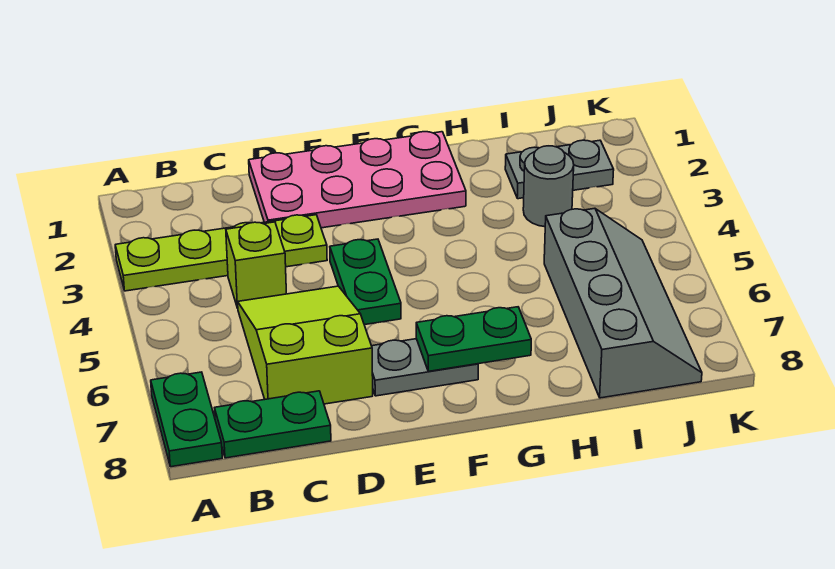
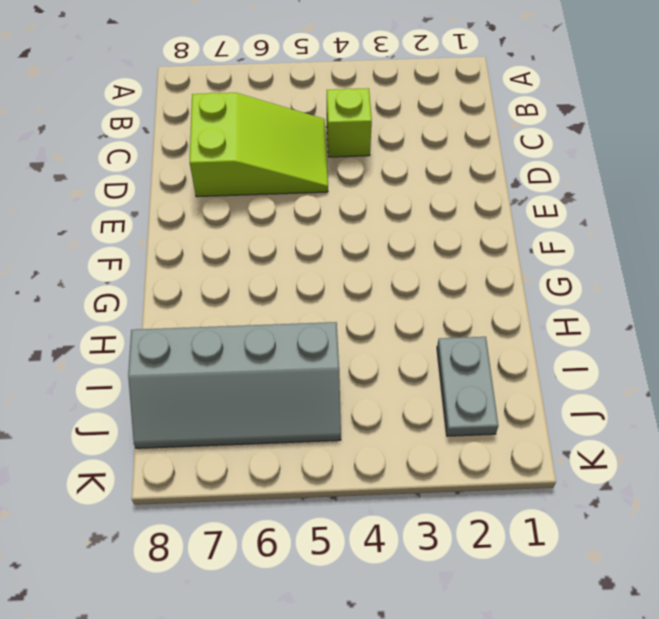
none -> lime plate A3:D3 level 1
none -> green plate A7:A8 level 1
none -> green plate B8:C8 level 1

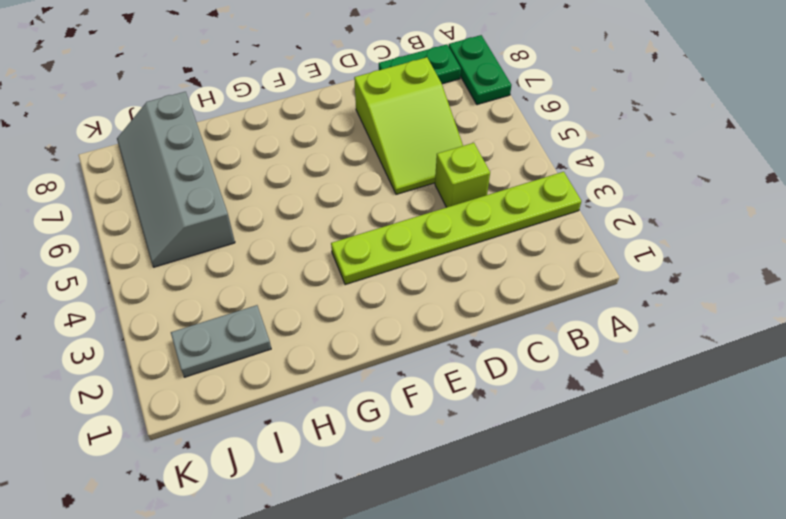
lime plate A3:F3 level 1 -> lime plate A3:D3 level 1
none -> pink plate D1:G2 level 1
none -> green plate E4:E5 level 1
none -> grey plate E7:F7 level 1

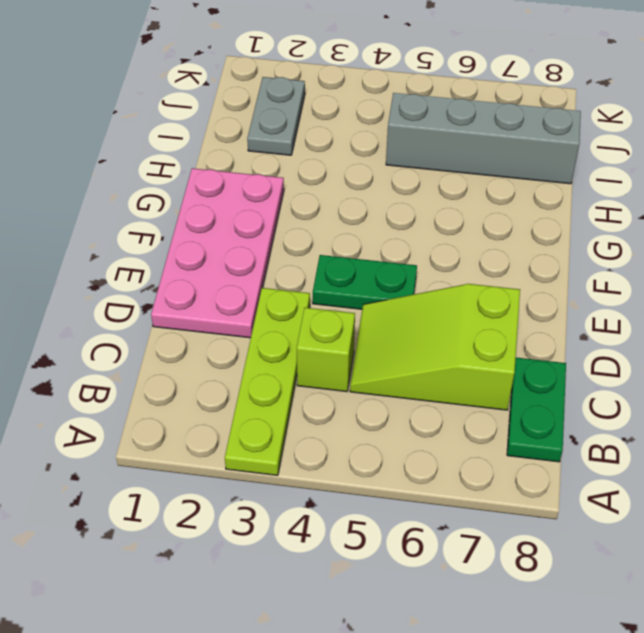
none -> green plate A7:A8 level 1
none -> grey plate E7:F7 level 1
none -> grey round brick I3 level 1

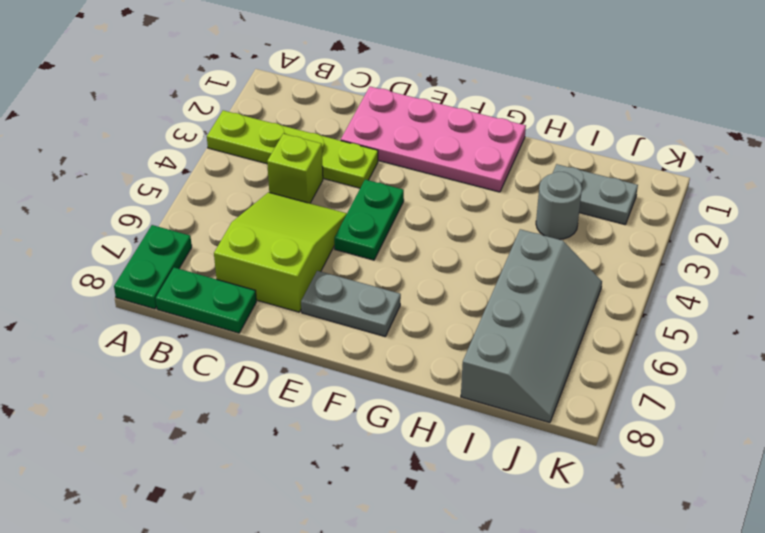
none -> green plate F7:G7 level 2

